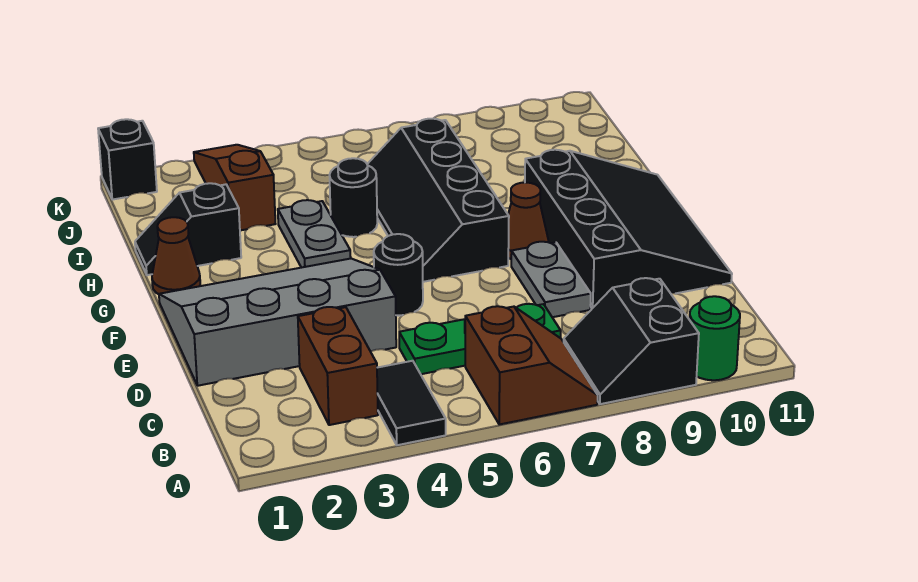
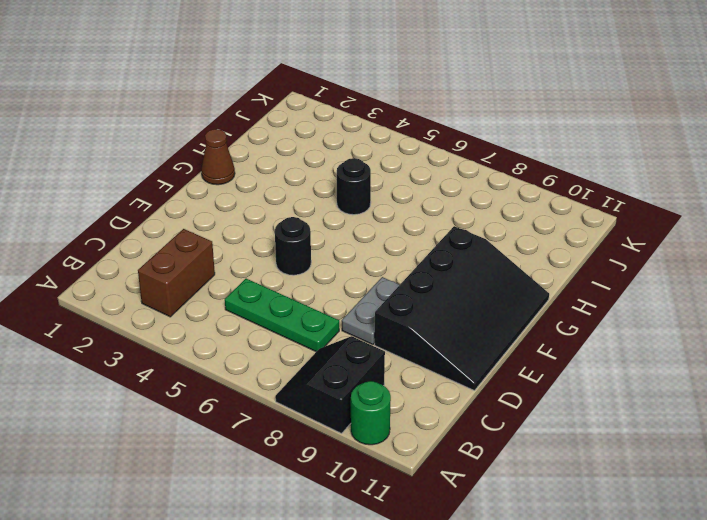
none -> black tile A4:B4 level 1
none -> brown slope A6:B7 level 1 top 6
none -> grey slope D1:F4 level 1 top D

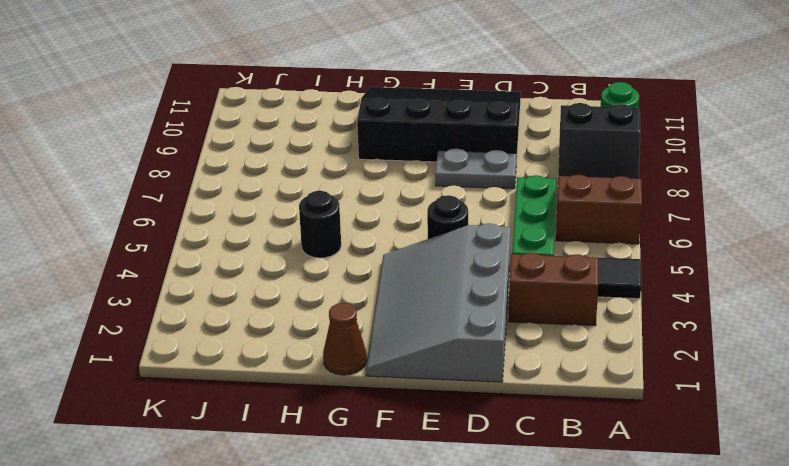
none -> black slope F6:I7 level 1 top 7
none -> brown cone F8 level 1
none -> grey plate G4:H4 level 1

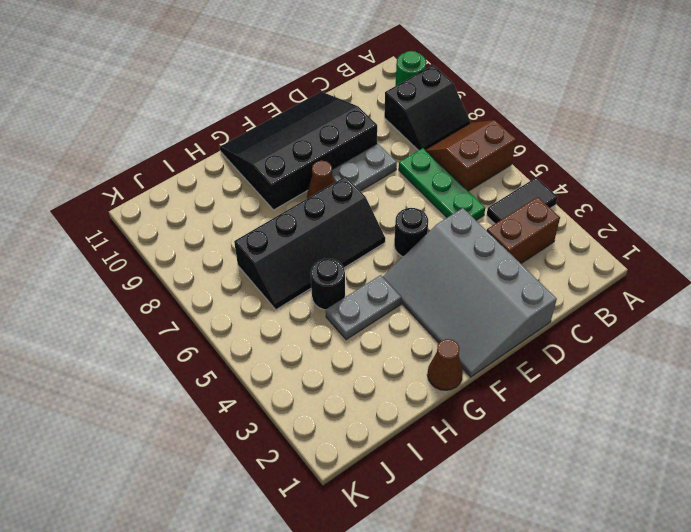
none -> black slope H1:H2 level 1 top 2
none -> brown slope I3:K3 level 1 top I
none -> black brick K1 level 1

